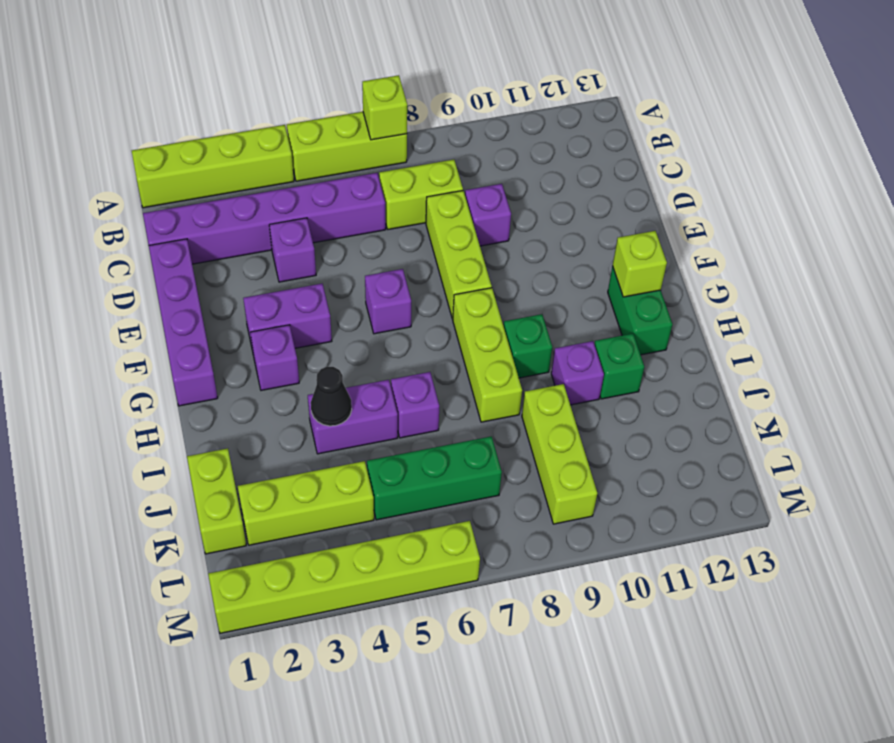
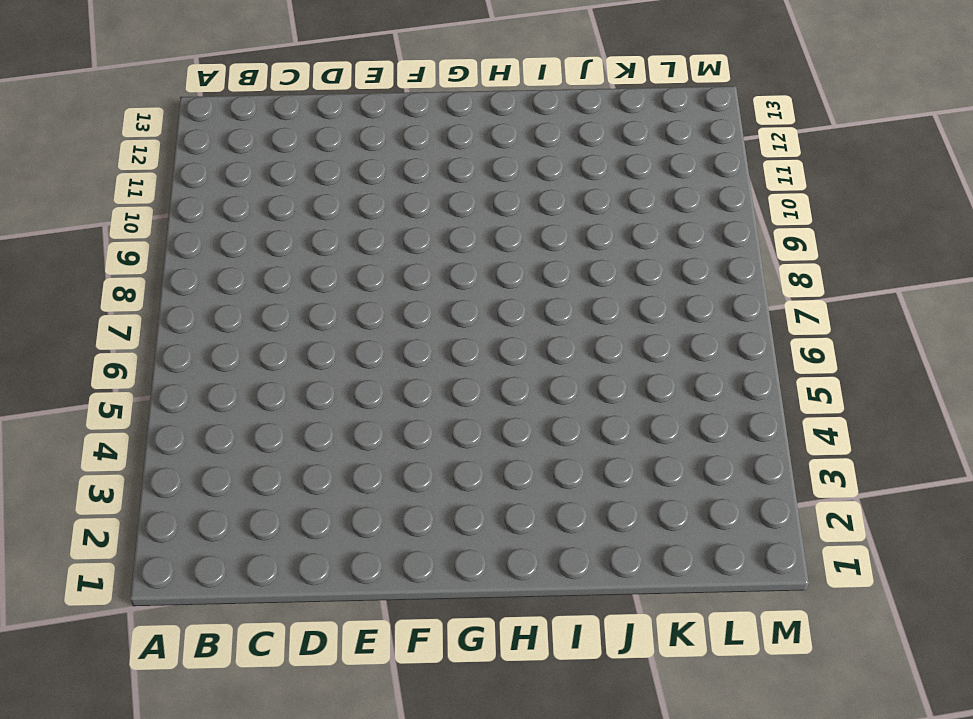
none -> lime brick A1:A4 level 1
none -> lime brick A5:A7 level 1
none -> purple brick C1:C6 level 1

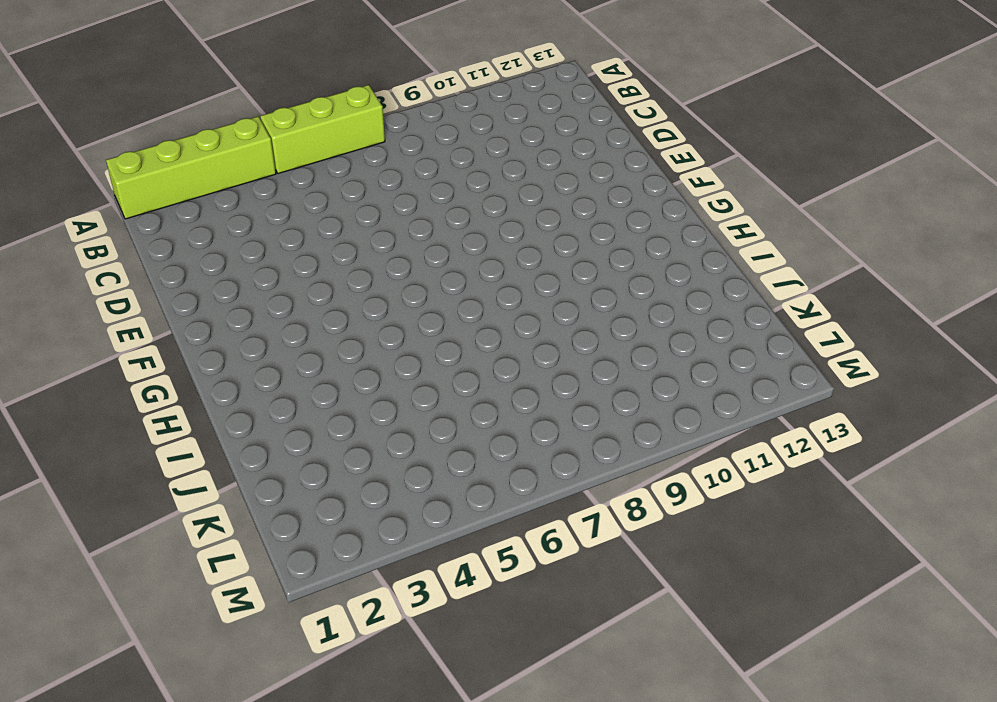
none -> purple brick C1:C6 level 1
none -> lime brick C7:C8 level 1
none -> purple brick D1:G1 level 1

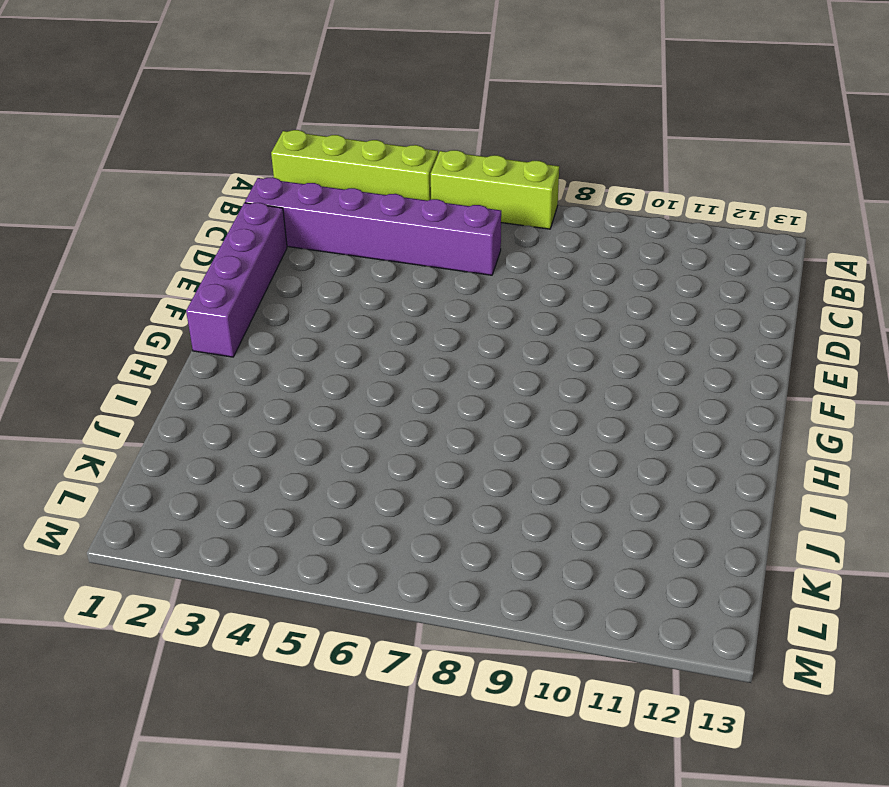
none -> lime brick C7:C8 level 1
none -> purple brick D4 level 1
none -> lime brick D8:F8 level 1

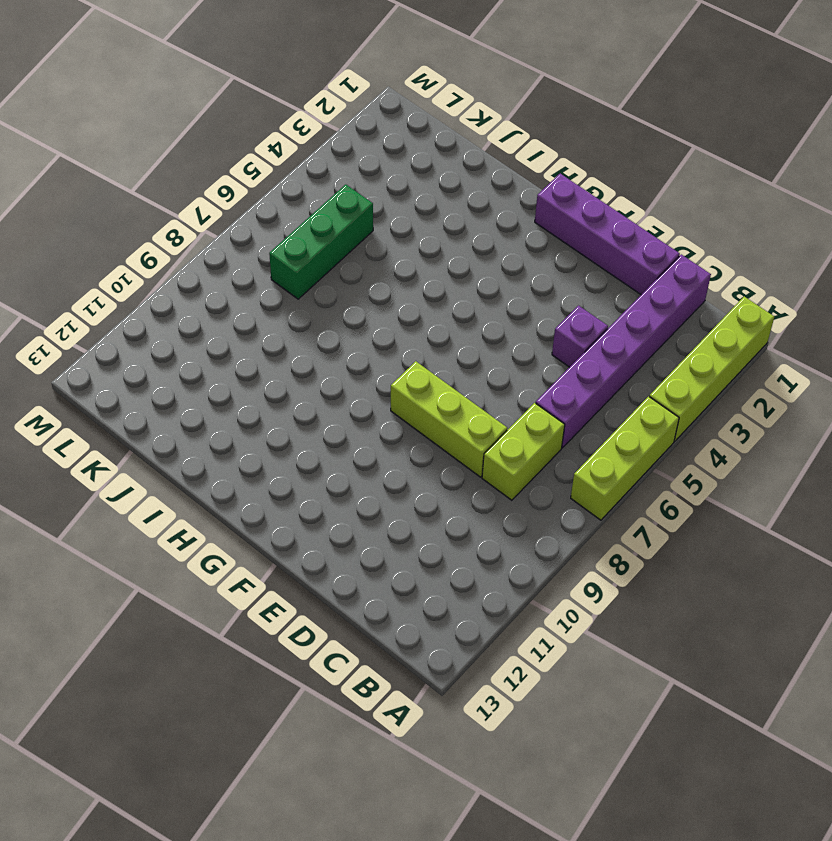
none -> purple brick D9 level 1
none -> purple brick F3:F4 level 1
none -> purple brick F6 level 1

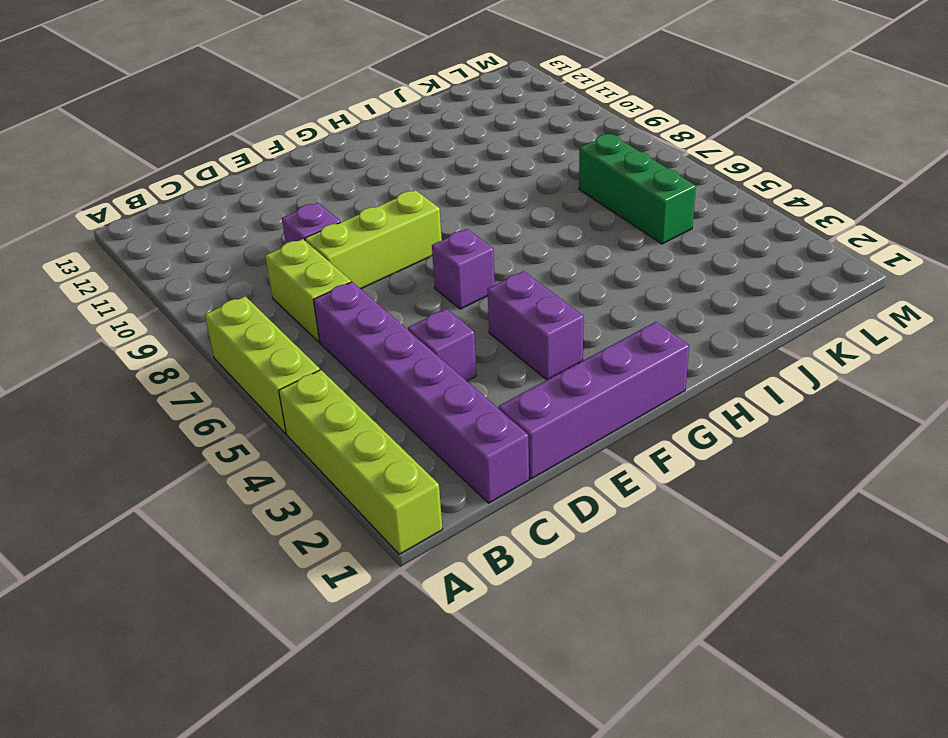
none -> purple brick G3 level 1
none -> lime brick G8:I8 level 1
none -> green brick G12:H12 level 1

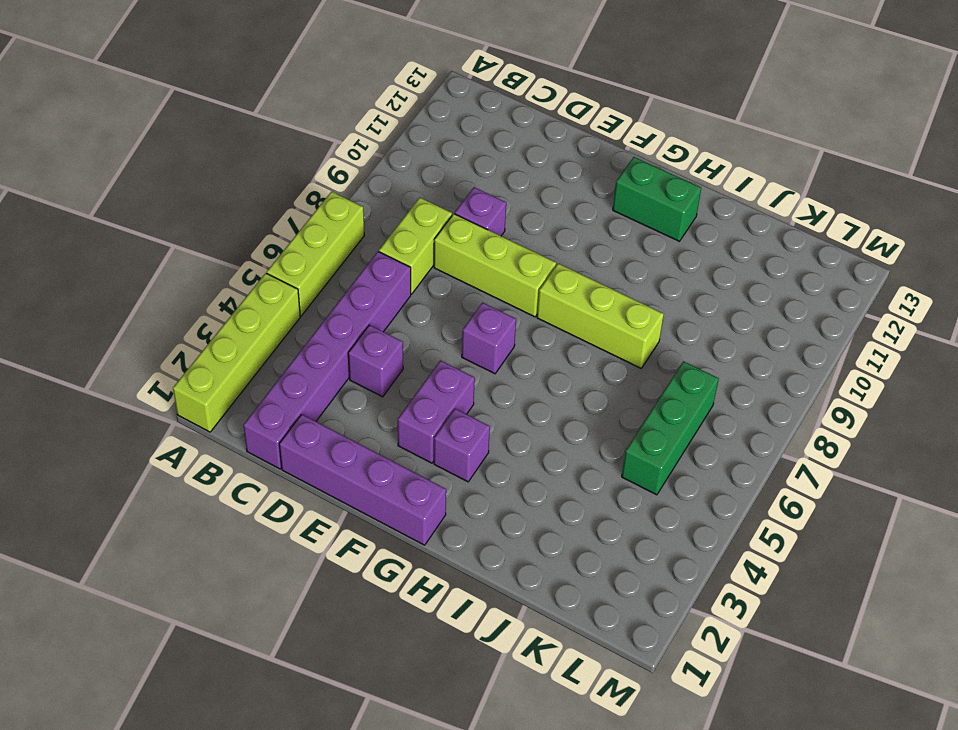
none -> green brick H9 level 1
none -> purple brick I4:I5 level 1
none -> purple brick I6 level 1

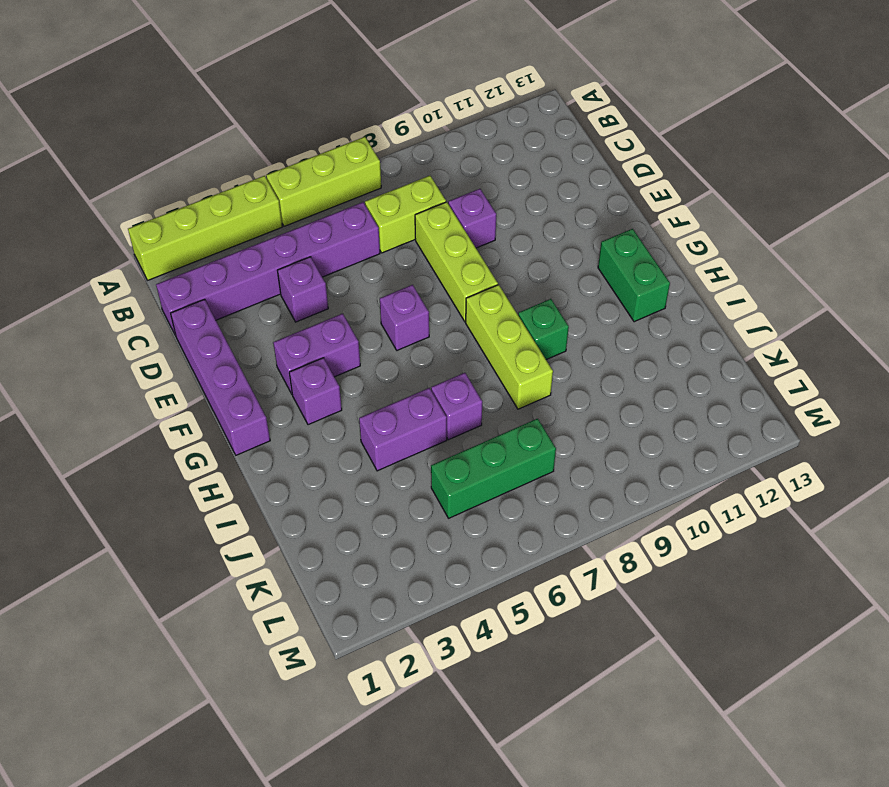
none -> purple brick I10 level 1
none -> green brick I11 level 1
none -> lime brick J1:K1 level 1

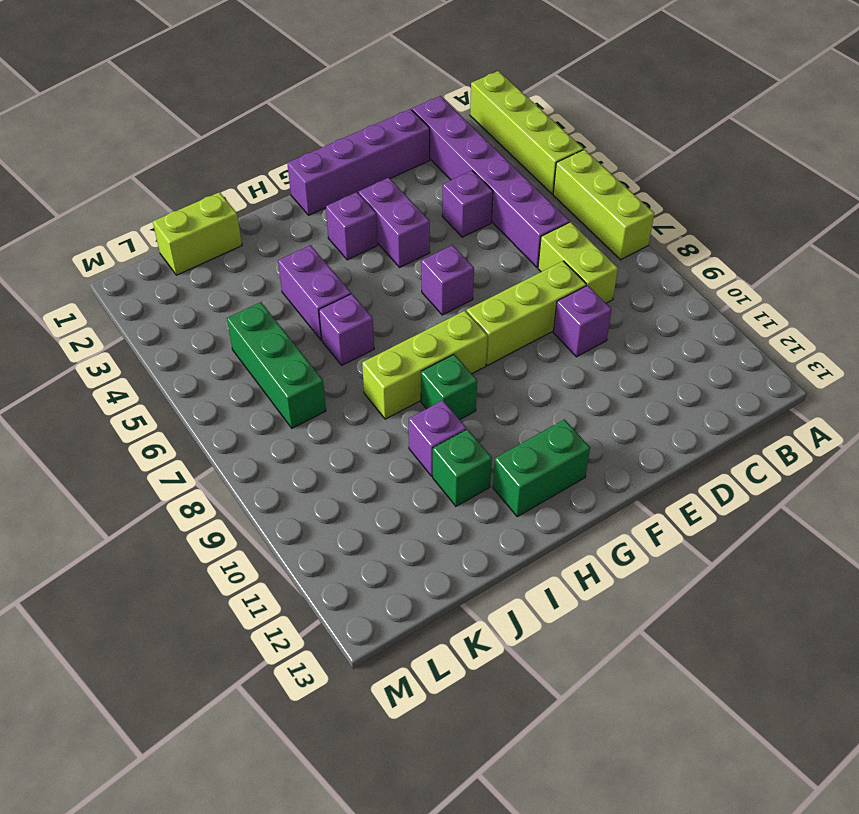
none -> lime brick J9:L9 level 1
none -> lime brick K2:K4 level 1
none -> lime brick M1:M6 level 1

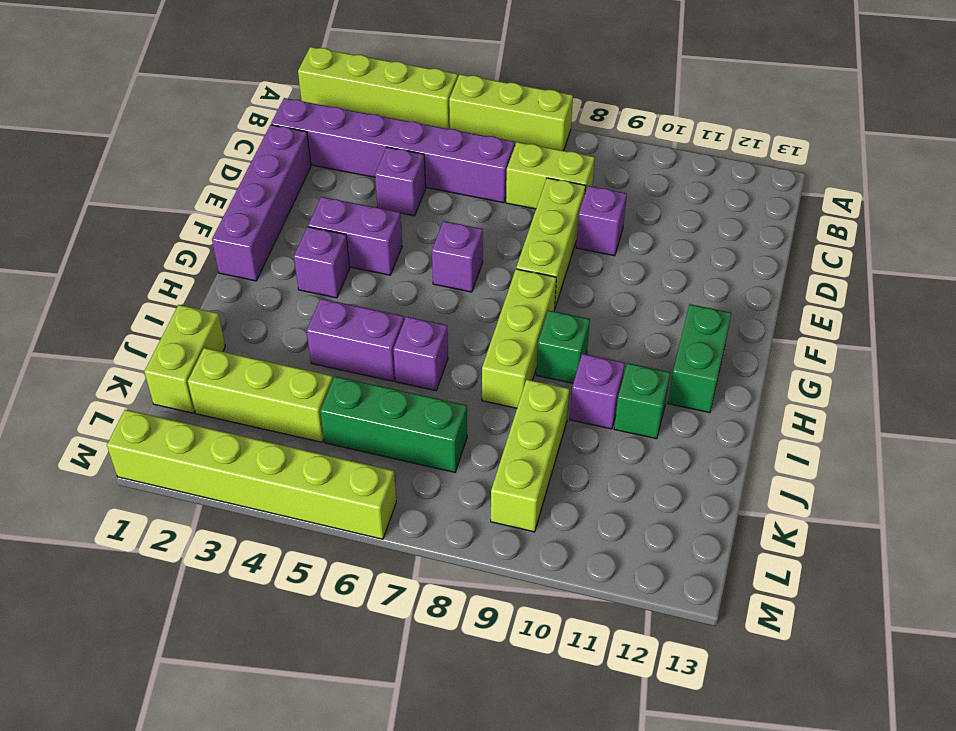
none -> lime brick A7 level 2
none -> lime brick G12 level 2
none -> black cone I4 level 2

